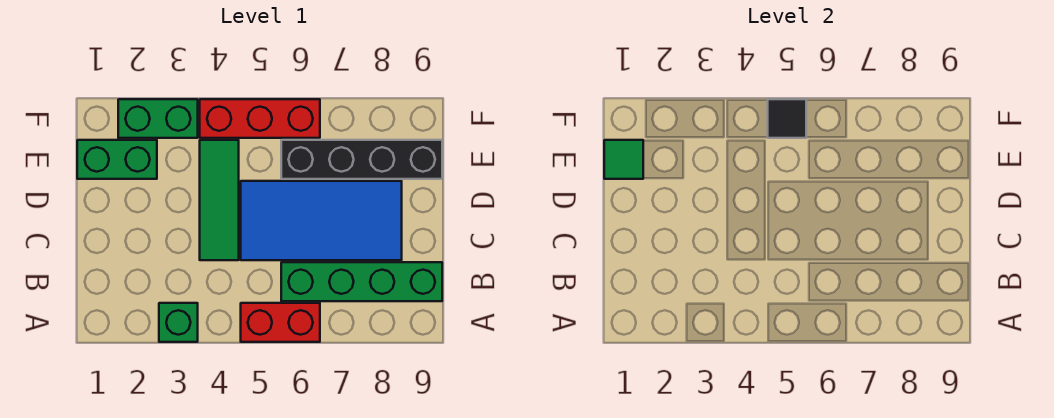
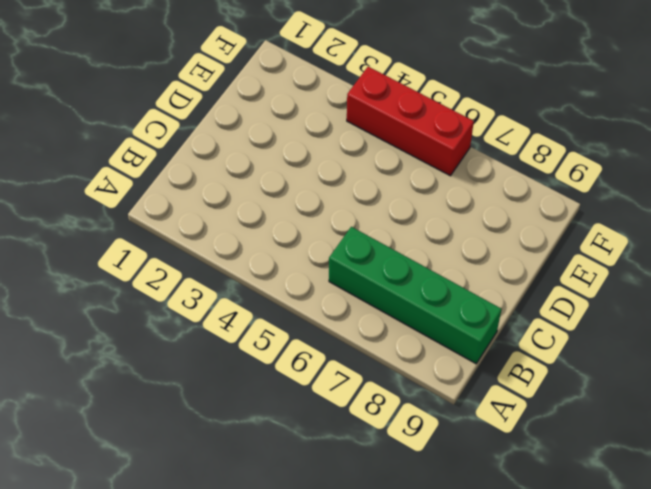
none -> green brick A3 level 1
none -> red brick A5:A6 level 1

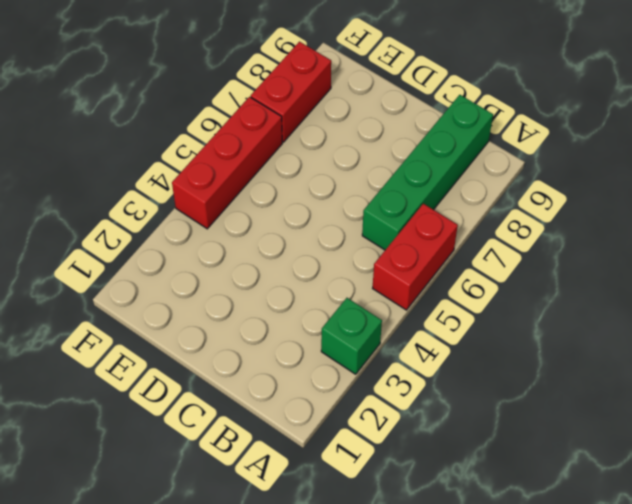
red brick F7:F8 level 1 -> none
none -> green tile C4:E4 level 1
none -> blue tile C5:D8 level 1

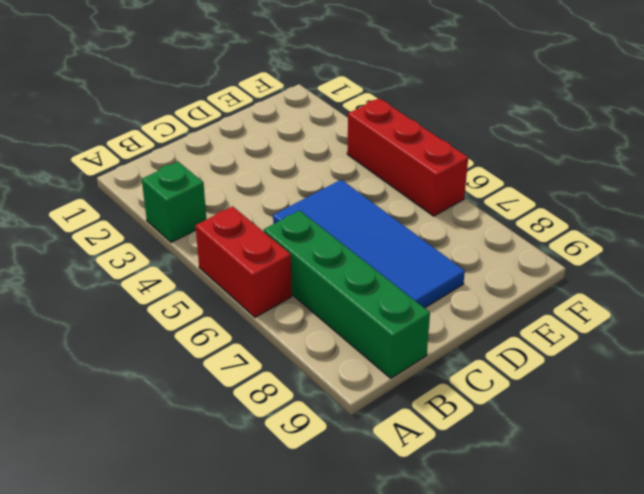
none -> green tile C4:E4 level 1
none -> green brick E1:E2 level 1

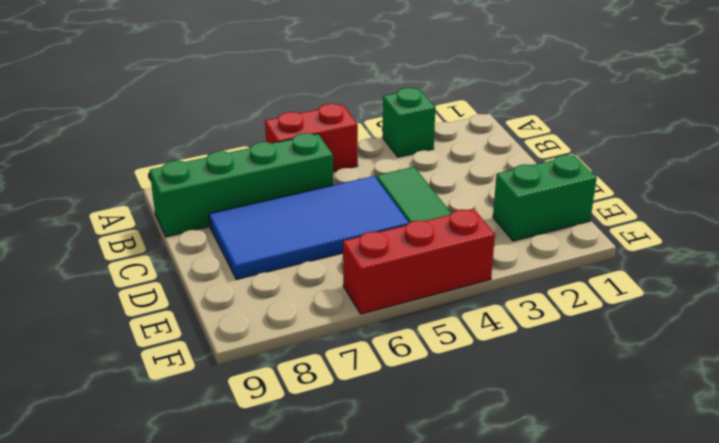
none -> black brick E6:E9 level 1
none -> green brick F2:F3 level 1

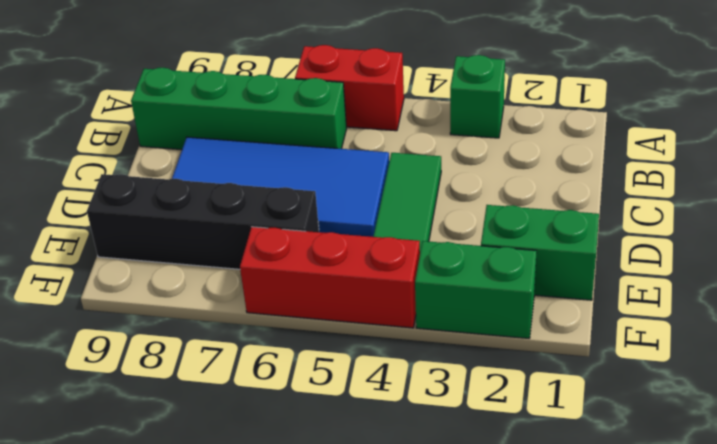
none -> green tile E1 level 2
none -> black tile F5 level 2

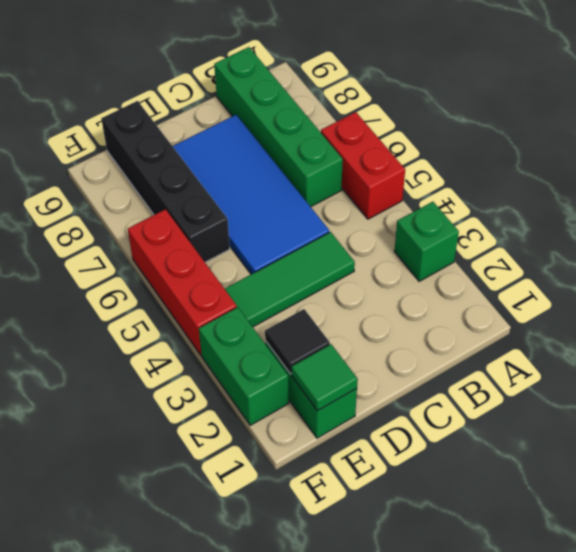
black tile E2 level 2 -> black tile F5 level 2

